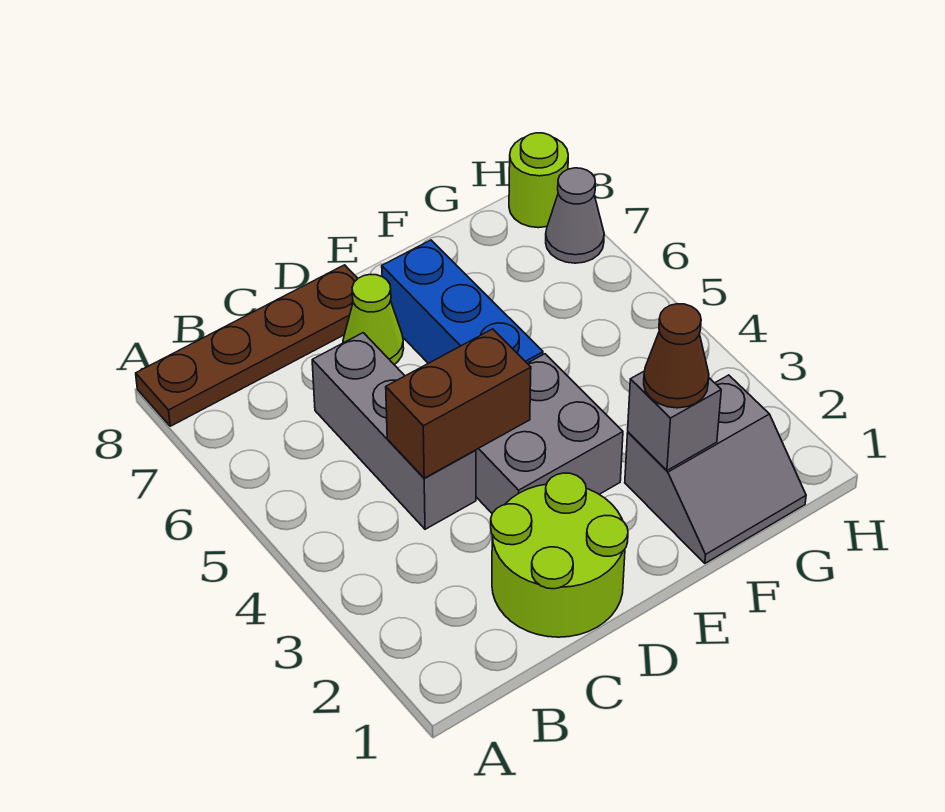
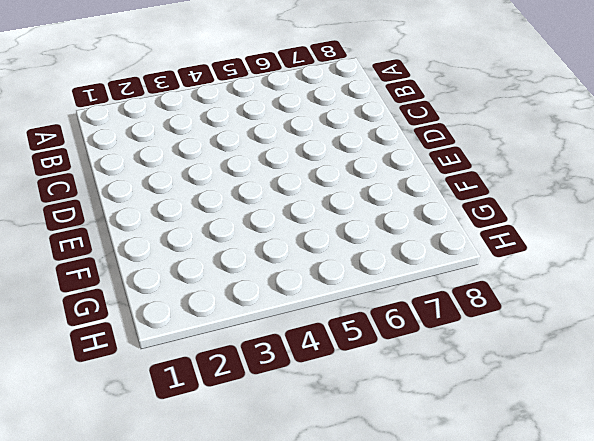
none -> brown plate A8:D8 level 1
none -> lime round brick C1:D2 level 1
none -> grey brick C4:C6 level 1

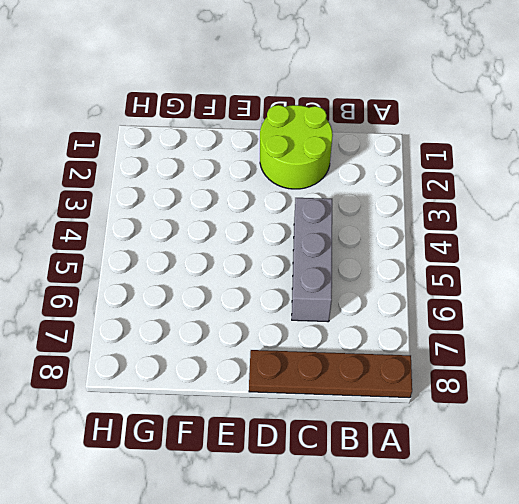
none -> grey brick D3:E4 level 1
none -> lime cone D7 level 1
none -> blue brick E5:E7 level 1

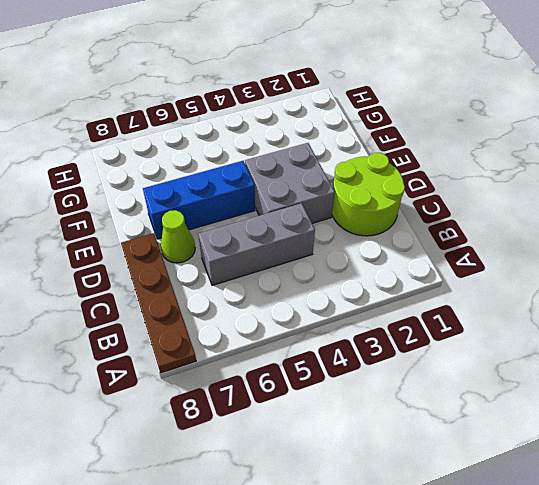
none -> grey slope F1:G2 level 1 top 2
none -> grey cone H7 level 1
none -> lime round brick H8 level 1

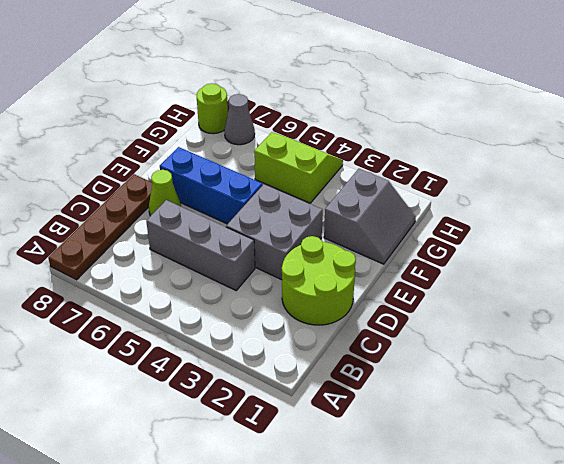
lime slope G4:H5 level 1 top G -> none
none -> brown brick C4:D4 level 2
none -> grey brick F2 level 2
none -> brown cone F2 level 3

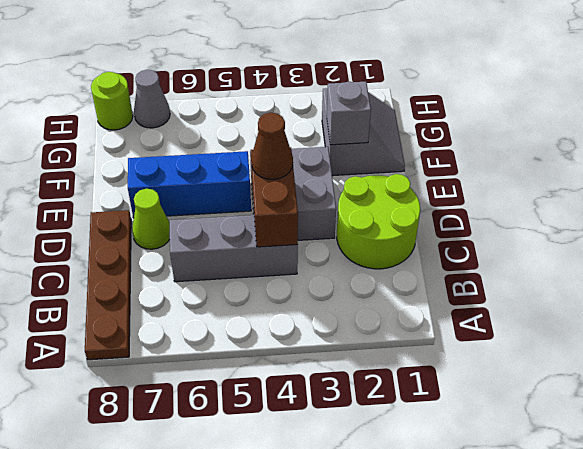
brown cone D4 level 3 -> brown cone F2 level 3

